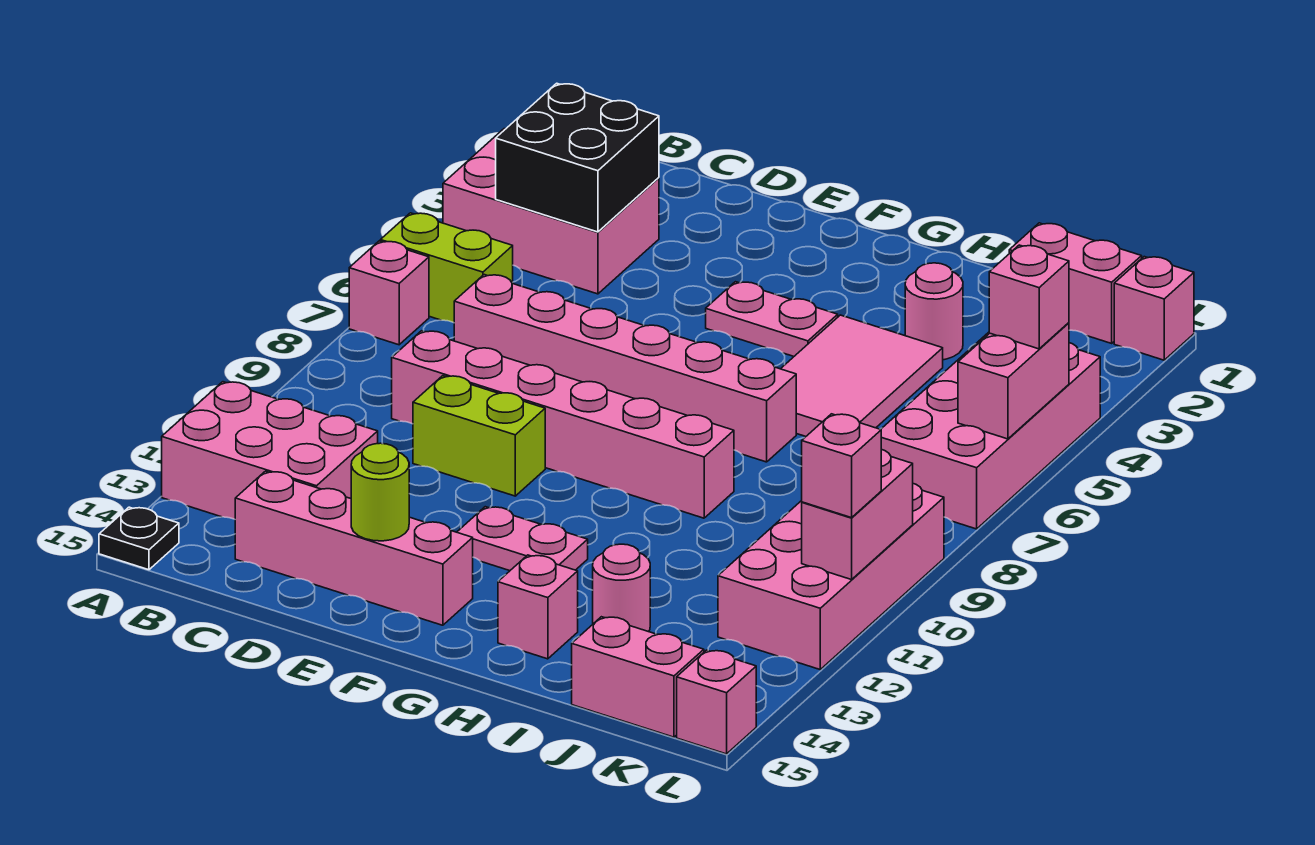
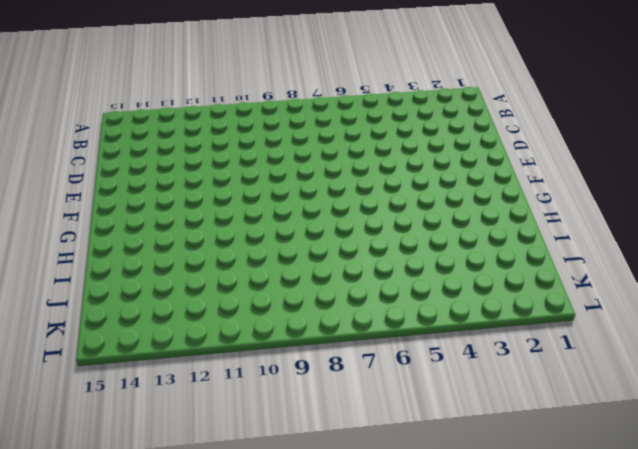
none -> pink brick A3:C4 level 1
none -> lime brick A6:B6 level 1
none -> pink brick A7 level 1

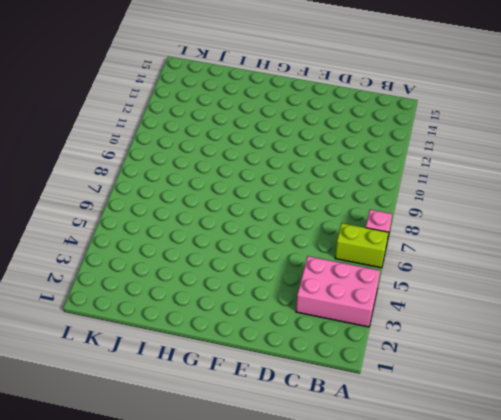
none -> pink brick A12:C13 level 1
none -> black plate A15 level 1
none -> pink brick C7:H7 level 1

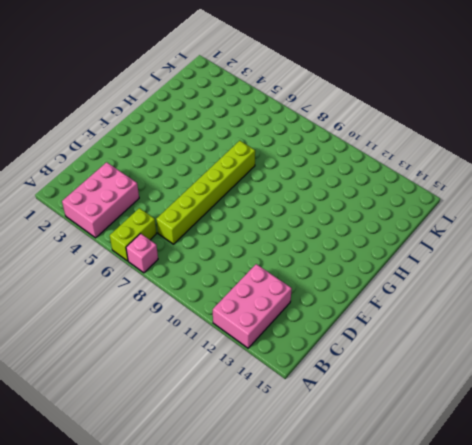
lime brick C7:H7 level 1 -> pink brick C7:H7 level 1
none -> black plate A15 level 1
none -> pink brick C9:H9 level 1
none -> pink brick C14:F14 level 1

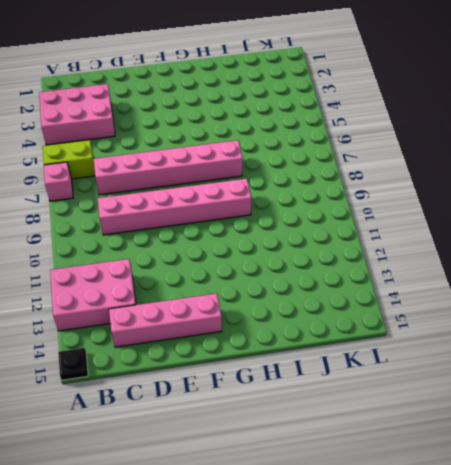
none -> lime brick D10:E10 level 1
none -> pink plate F4:G4 level 1
none -> pink plate F12:G12 level 1

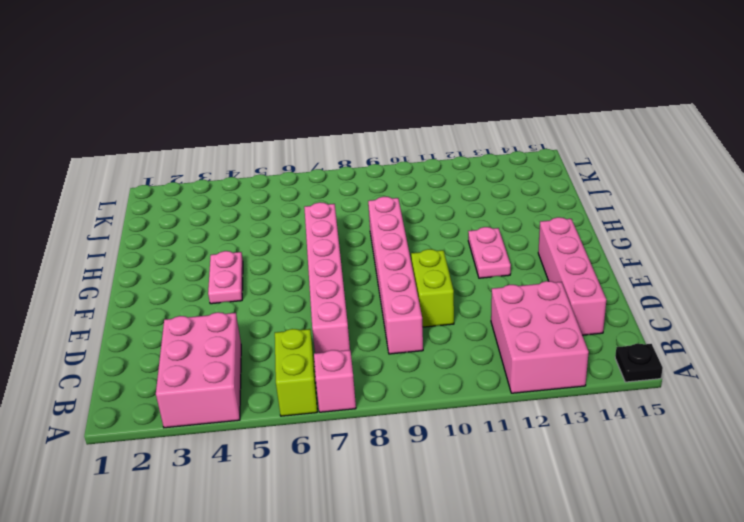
none -> pink tile H4:I6 level 1
none -> pink brick H14 level 1
none -> pink round brick I3 level 1

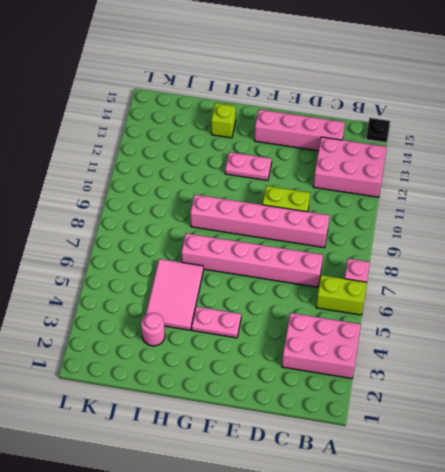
lime brick H14 level 1 -> pink brick H14 level 1
none -> pink round brick I13 level 1
none -> pink brick J1:K1 level 1
none -> pink brick J15:K15 level 1

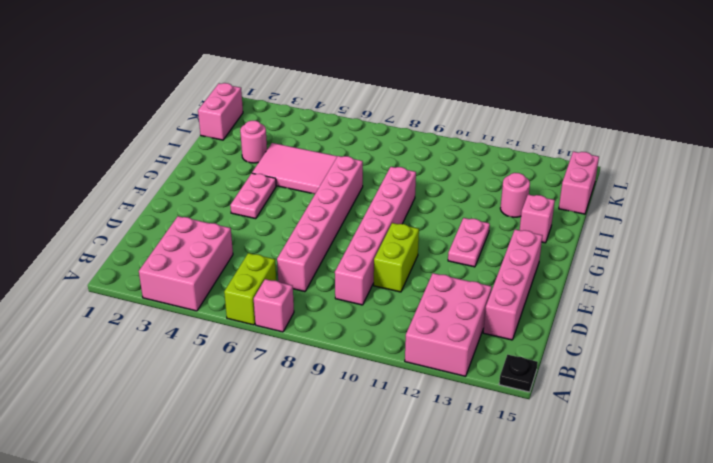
none -> pink brick K4:L7 level 1
none -> pink brick K9:L12 level 1
none -> pink brick L1 level 1

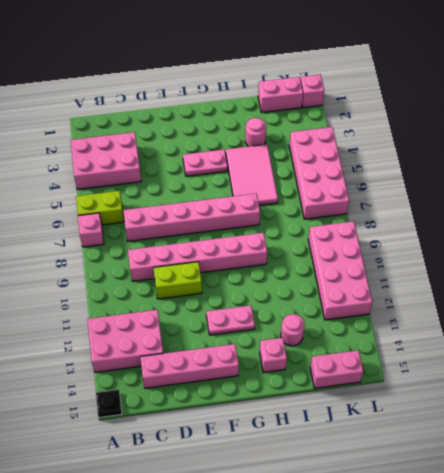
none -> pink brick L15 level 1
none -> black brick B3:C4 level 2
none -> lime round brick E14 level 2

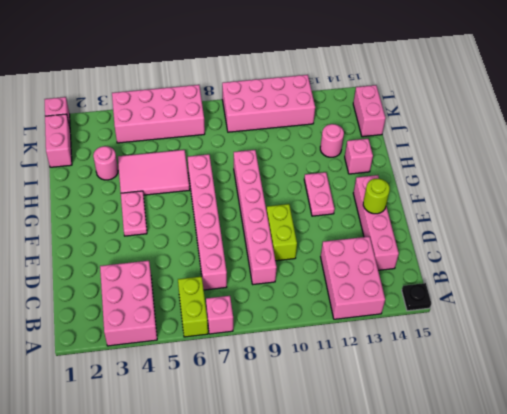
none -> pink brick L15 level 1
none -> black brick B3:C4 level 2
none -> pink brick L5:L6 level 2

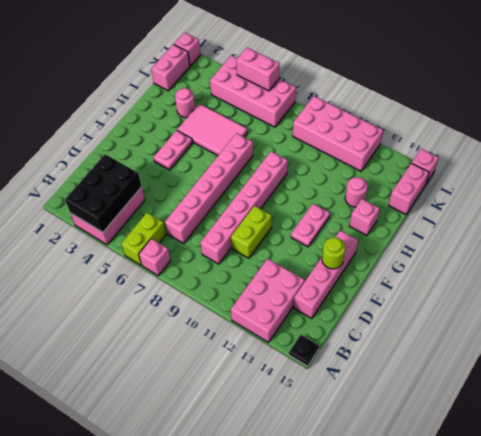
black brick A3:C4 level 2 -> black brick B3:C4 level 2
none -> pink brick L10:L11 level 2
none -> pink brick L5 level 3
none -> pink brick L11 level 3

